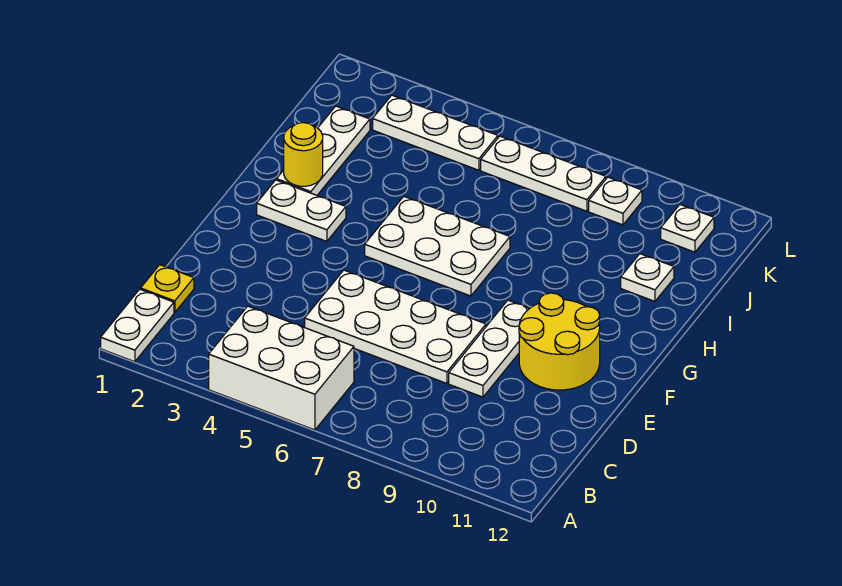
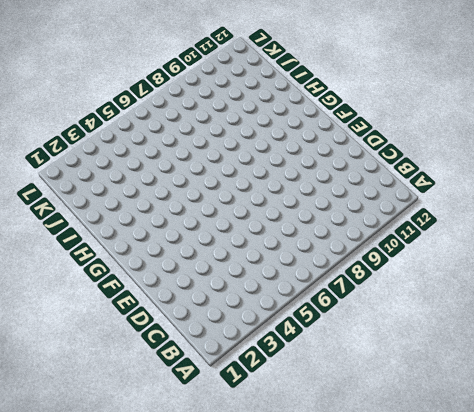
none -> white plate A1:B1 level 1
none -> white brick A4:B6 level 1
none -> yellow plate C1 level 1

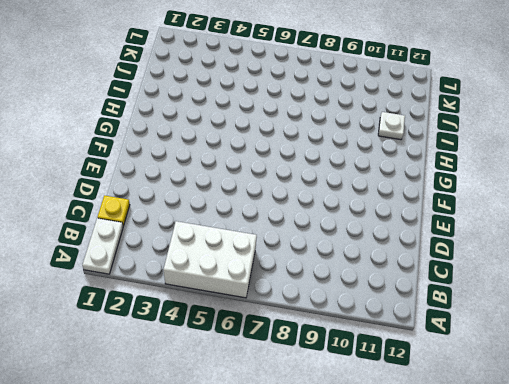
none -> white plate D5:E8 level 1
none -> white plate D9:F9 level 1
none -> yellow round brick E10:F11 level 1

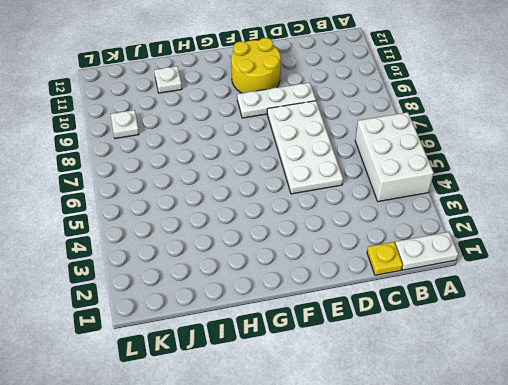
none -> white plate G2:G3 level 1
none -> white plate G5:H7 level 1
none -> white plate H2:J2 level 1

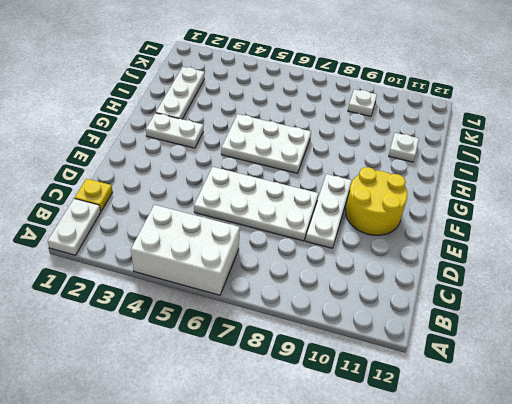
none -> white plate K3:K5 level 1
none -> white plate K6:K8 level 1
none -> white plate K11 level 1

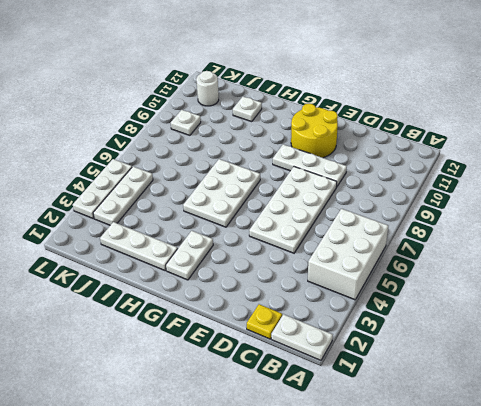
white round brick K11 level 1 -> white plate K11 level 1
white plate L3:L5 level 1 -> white plate K6:K8 level 1
none -> yellow round brick H2 level 2

